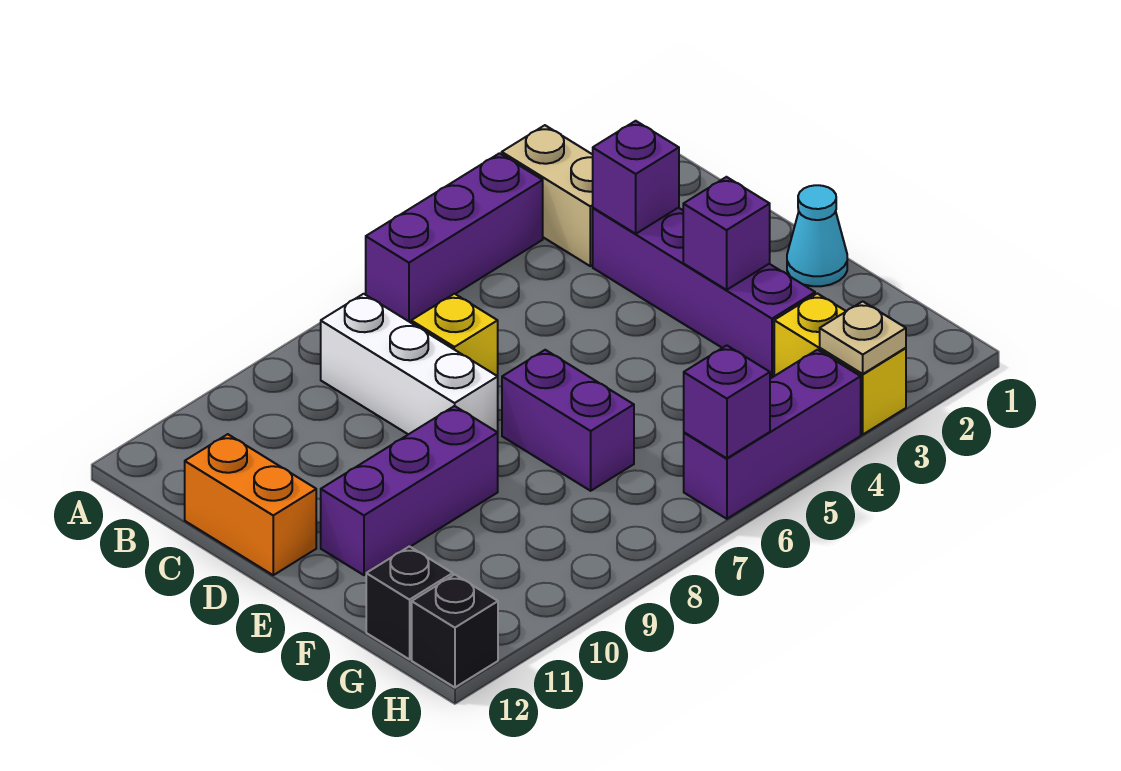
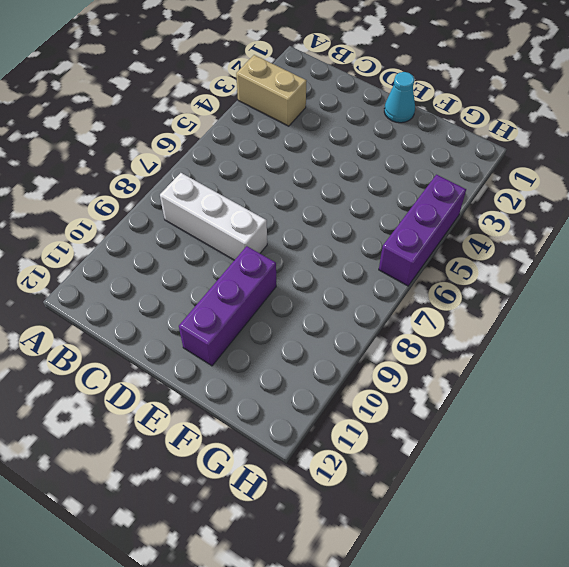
none -> purple brick A4:A6 level 1
none -> purple brick C3:F3 level 1
none -> yellow brick C7 level 1

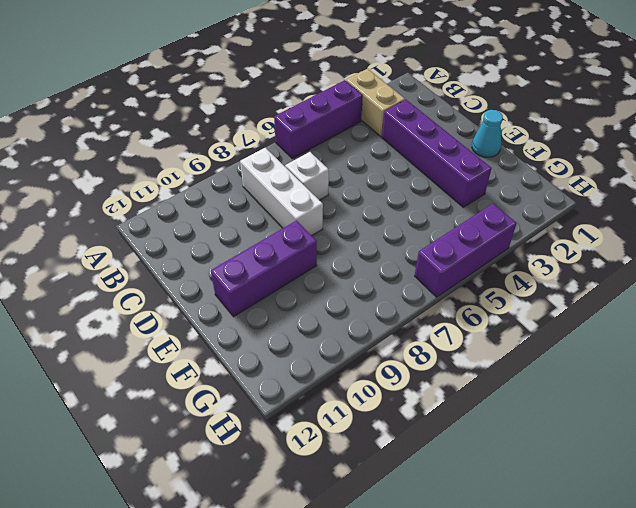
white brick C7 level 1 -> yellow brick C7 level 1
none -> orange brick C12:D12 level 1
none -> purple brick E7:F7 level 1
none -> yellow brick G3:H3 level 1

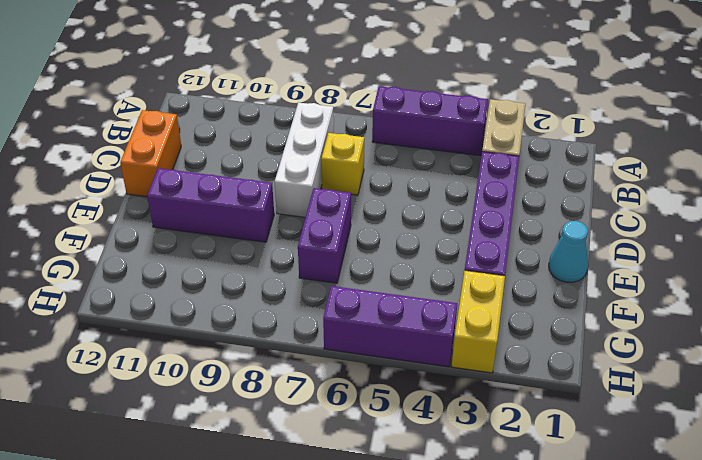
none -> black brick G12 level 1
none -> black brick H12 level 1
none -> purple brick C3 level 2

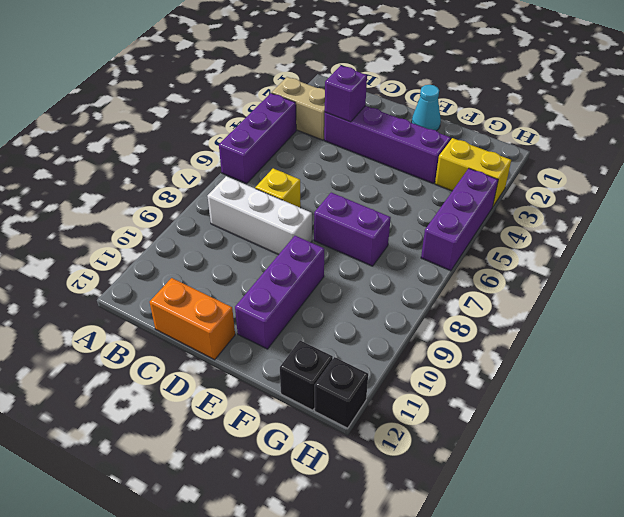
none -> purple brick E3 level 2
none -> tan plate H3 level 2
none -> purple brick H6 level 2

